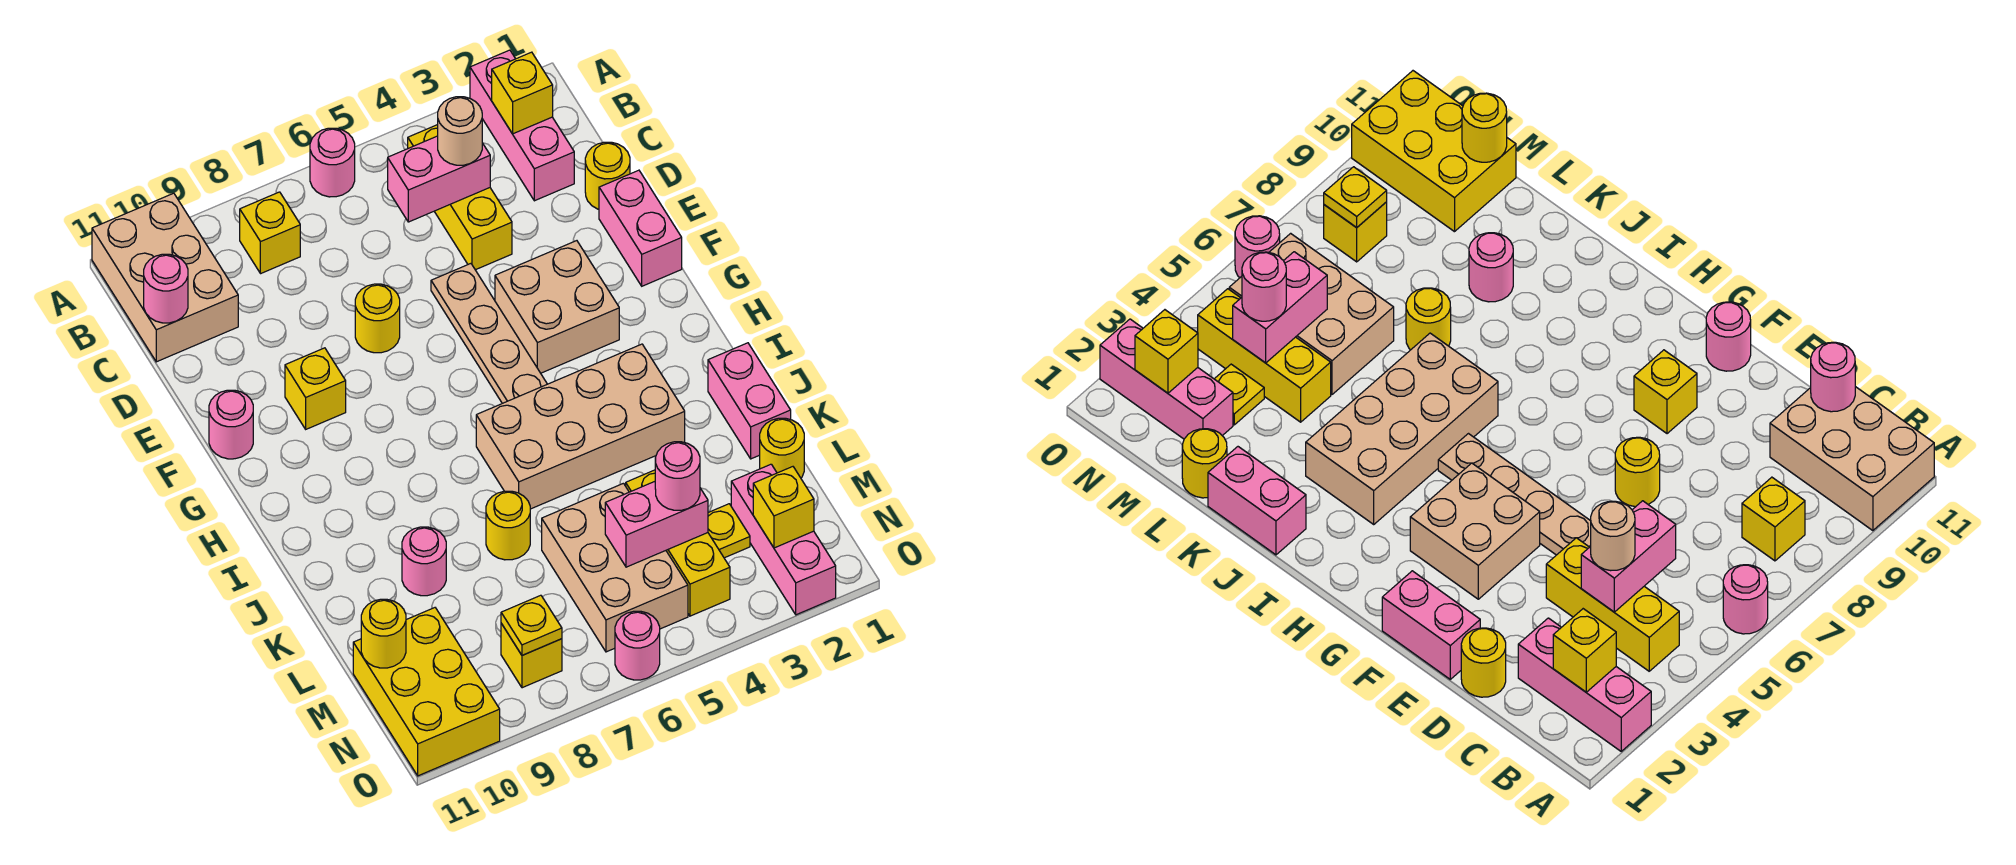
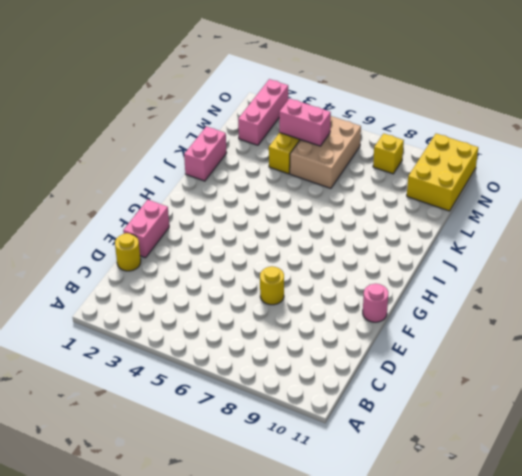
none -> pink brick A2:C2 level 1
none -> pink round brick A6 level 1
none -> tan brick A10:C11 level 1
none -> yellow brick B4:D4 level 1

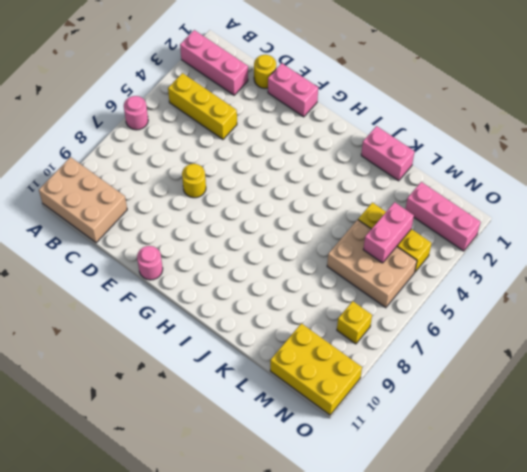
none -> yellow brick B8 level 1
none -> tan plate E5:H5 level 1
none -> tan brick F3:G4 level 1
none -> yellow brick F9 level 1

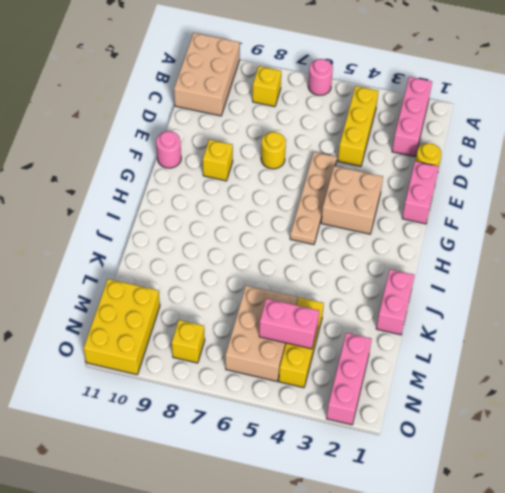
none -> tan brick I3:J6 level 1
none -> yellow round brick K7 level 1
none -> pink round brick K9 level 1
none -> yellow round brick L1 level 1

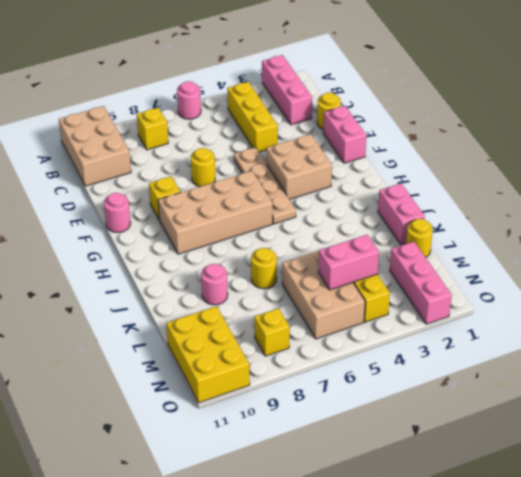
tan brick G6:H9 level 1 -> tan brick I3:J6 level 1
none -> yellow plate M3 level 1
none -> pink round brick O6 level 1
none -> yellow brick B2 level 2
none -> pink brick C4:C5 level 2

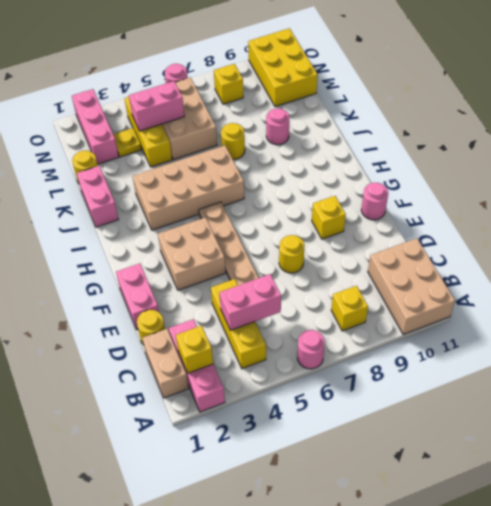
tan brick B1:C1 level 1 -> none
none -> pink round brick C11 level 2
none -> yellow round brick M11 level 2
none -> yellow brick N2 level 2
none -> yellow plate N8 level 2

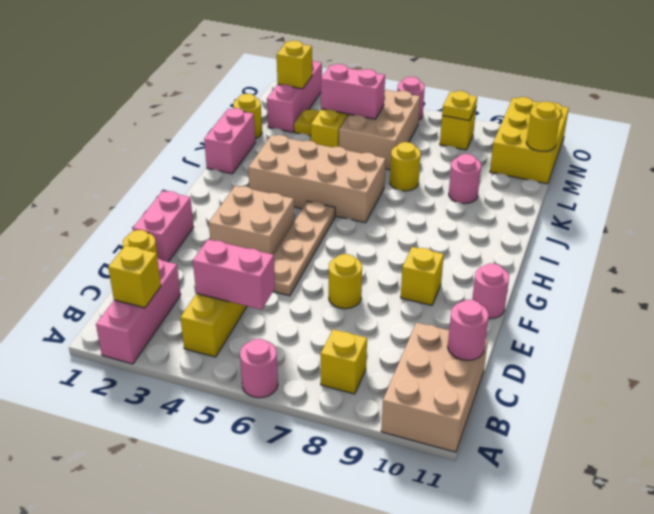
none -> tan round brick C4 level 3
none -> pink round brick M4 level 3

